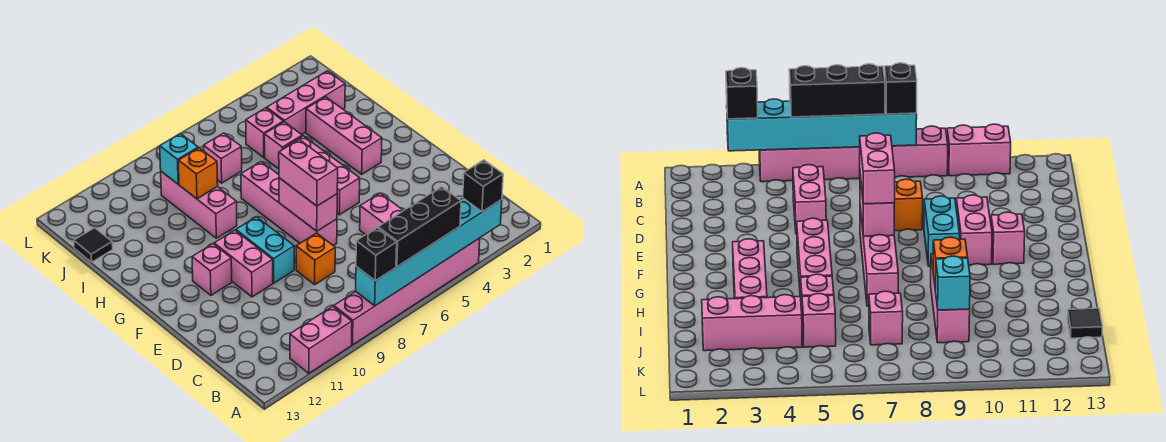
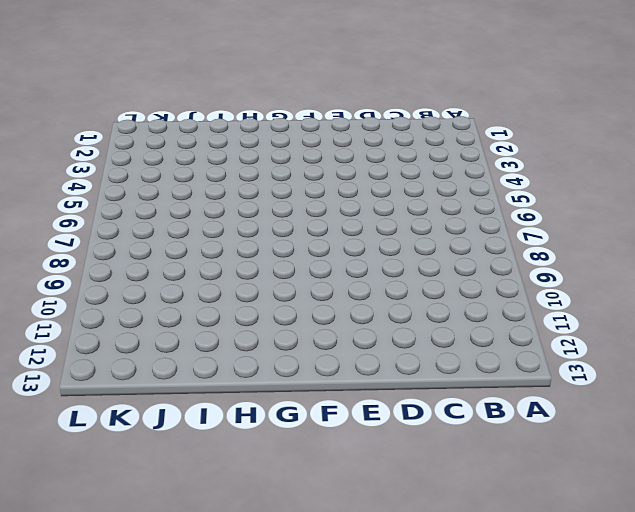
none -> pink brick A4:A9 level 1
none -> pink brick A10:A11 level 1
none -> pink brick C5:D5 level 1

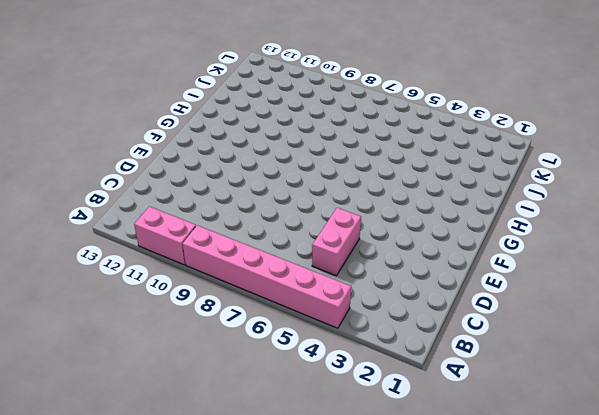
none -> orange brick D8 level 1
none -> pink brick E7:H7 level 1
none -> cyan brick E9:F9 level 1

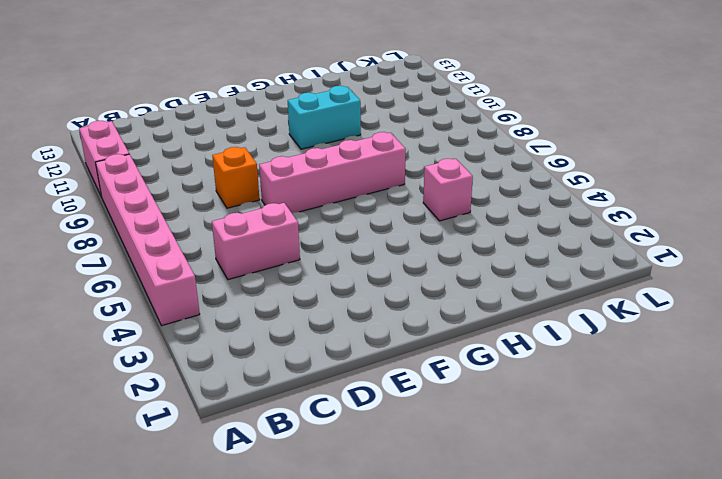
cyan brick G10:H10 level 1 -> cyan brick E9:F9 level 1
none -> pink brick E10:F10 level 1
none -> pink brick F5:H5 level 1
none -> pink brick F11 level 1

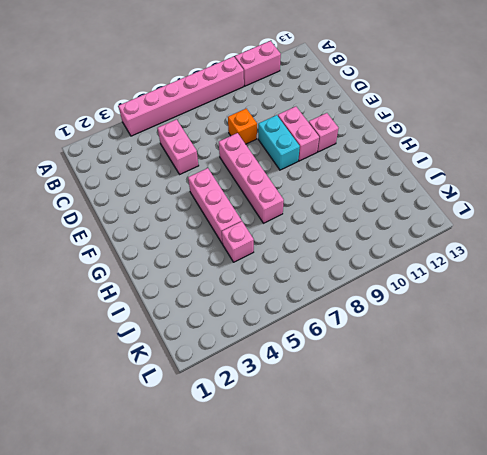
none -> pink brick G3:I3 level 1
none -> pink brick H9:J9 level 1
none -> pink brick J2:J4 level 1

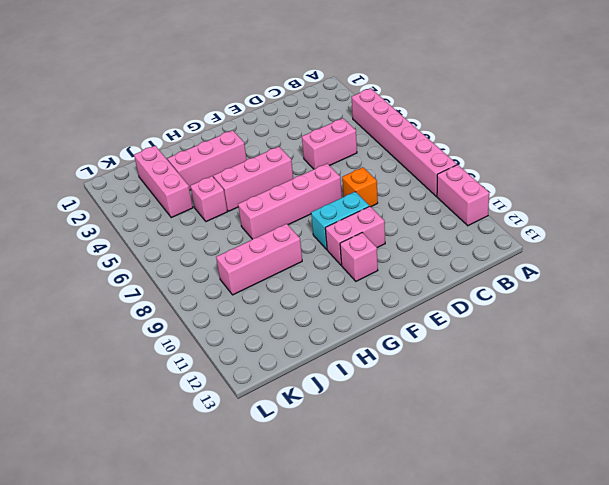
none -> pink brick J5 level 1
none -> pink brick J7 level 1
none -> black tile J13 level 1

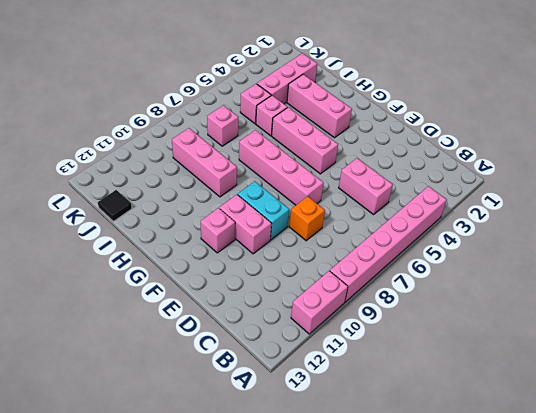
none -> cyan brick A3:A8 level 2
none -> pink brick E7:F7 level 2
none -> orange brick I9 level 2

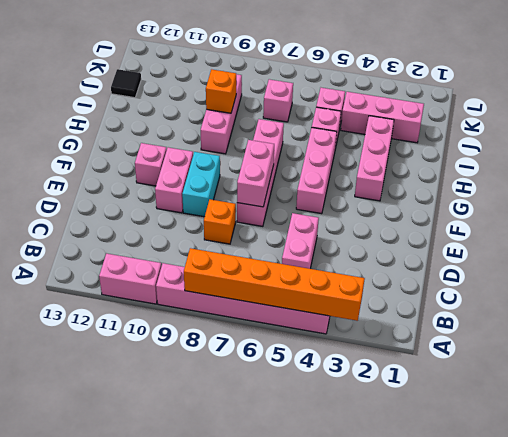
orange brick A3:A8 level 2 -> cyan brick A3:A8 level 2
none -> cyan brick J9 level 2
none -> black brick A3 level 3
none -> black brick A5:A7 level 3

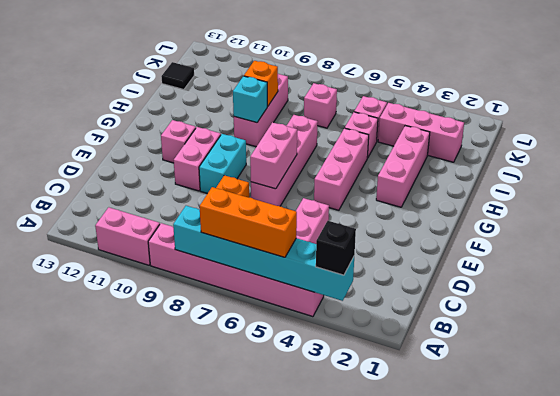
orange brick A5:A7 level 3 -> black brick A5:A7 level 3
cyan brick H9 level 2 -> cyan brick J9 level 2
none -> black brick A8 level 3
none -> pink brick E7:F7 level 3

